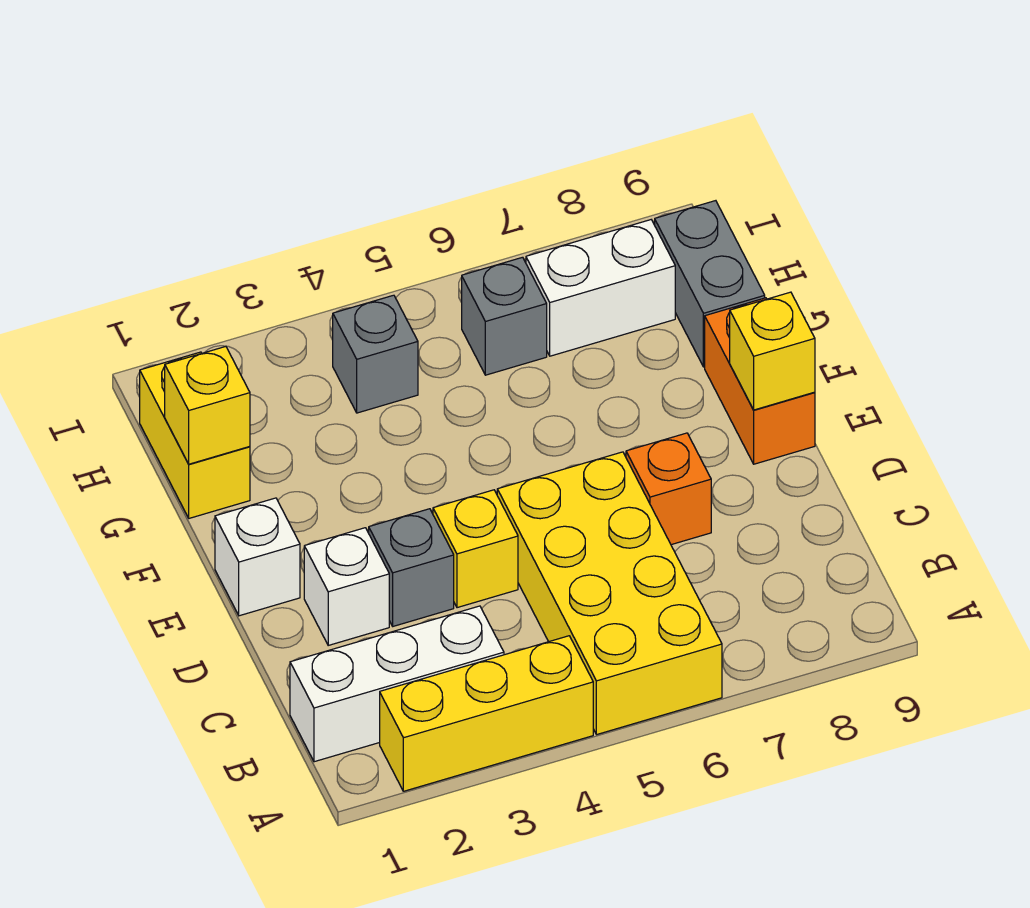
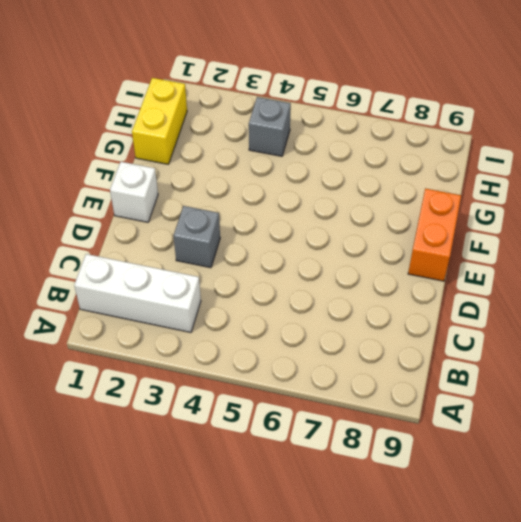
none -> yellow brick A2:A4 level 1
none -> yellow brick A5:D6 level 1
none -> white brick D2 level 1

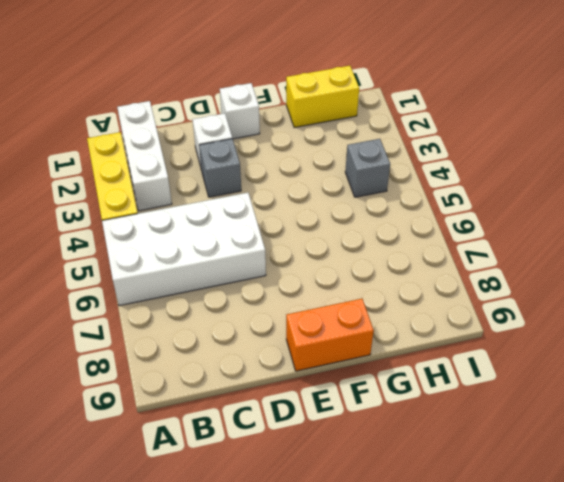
white brick A5:D6 level 1 -> yellow brick A5:D6 level 1
none -> yellow brick D4 level 1
none -> orange brick D7 level 1
none -> grey brick G9:H9 level 1

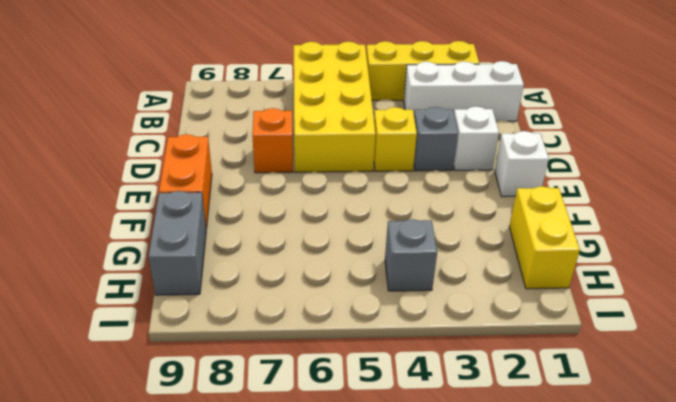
none -> grey brick H6 level 1
none -> white brick H7:H8 level 1
none -> yellow brick E9 level 2

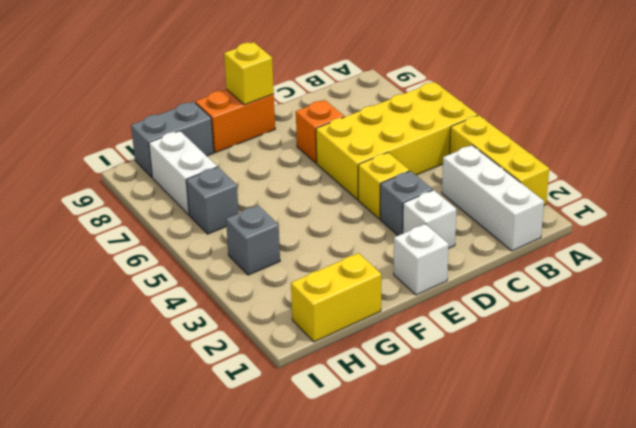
none -> yellow brick G1 level 2

